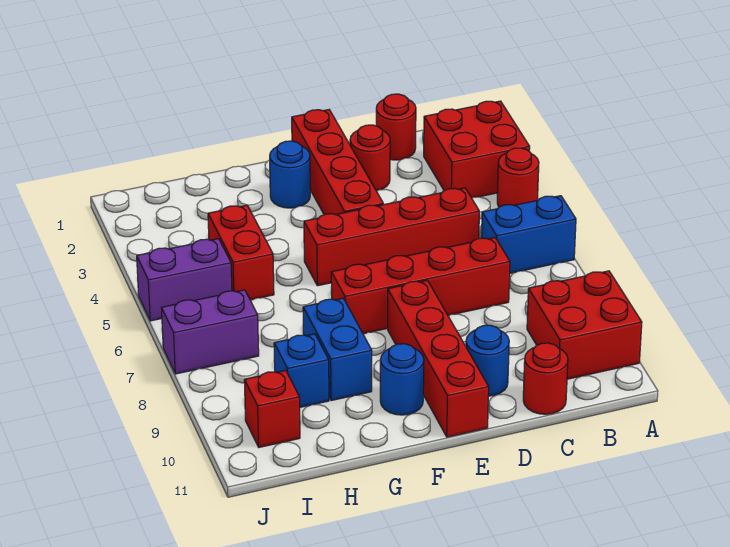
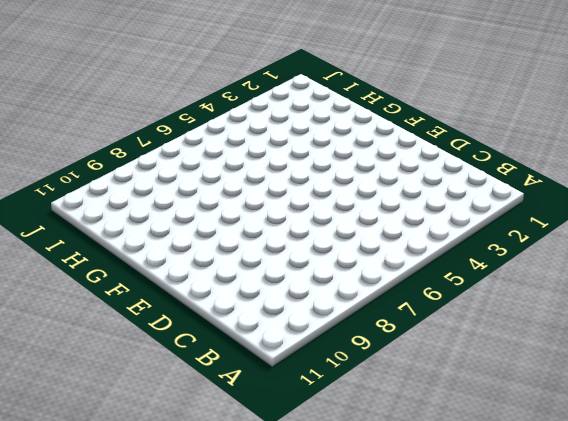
none -> red brick A2:B3 level 1
none -> red round brick A4 level 1
none -> blue brick A6:B6 level 1

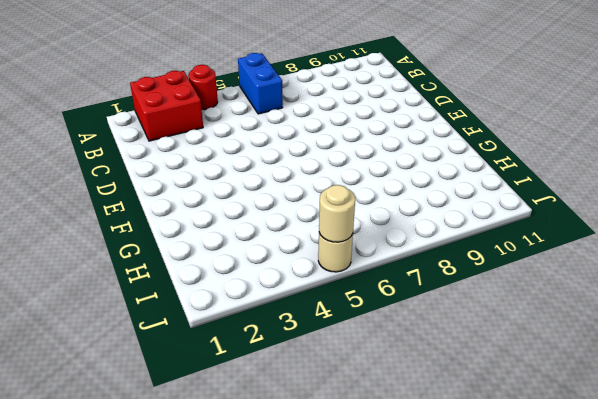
tan round brick J5 level 1 -> purple brick I5:J5 level 1
tan round brick J5 level 2 -> none
none -> red brick A9:B10 level 1
none -> red round brick C1 level 1
none -> red brick C5:F5 level 1

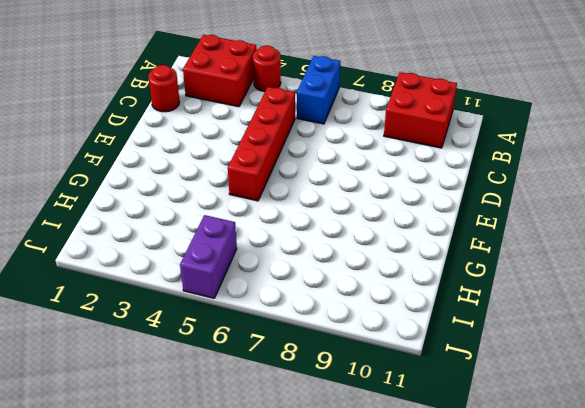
none -> red brick C7:F7 level 1
none -> red round brick C11 level 1
none -> red round brick D2 level 1

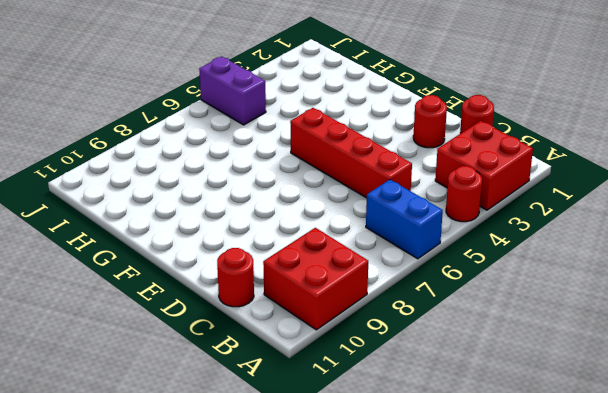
none -> red brick C7:F7 level 1
none -> blue round brick D10 level 1
none -> red brick E1:E4 level 1

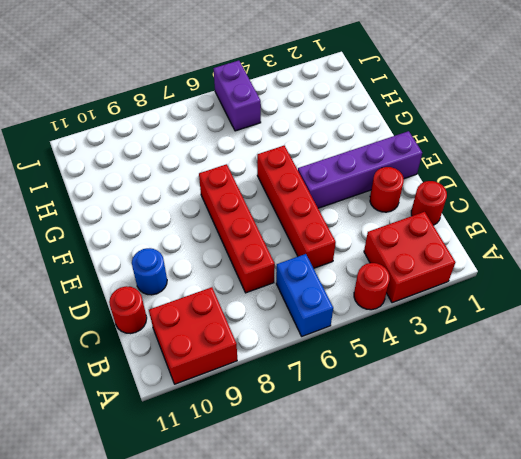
purple brick E1:E4 level 1 -> red brick E1:E4 level 1
none -> red brick E8:E11 level 1
none -> blue round brick F2 level 1
none -> blue round brick F10 level 1

